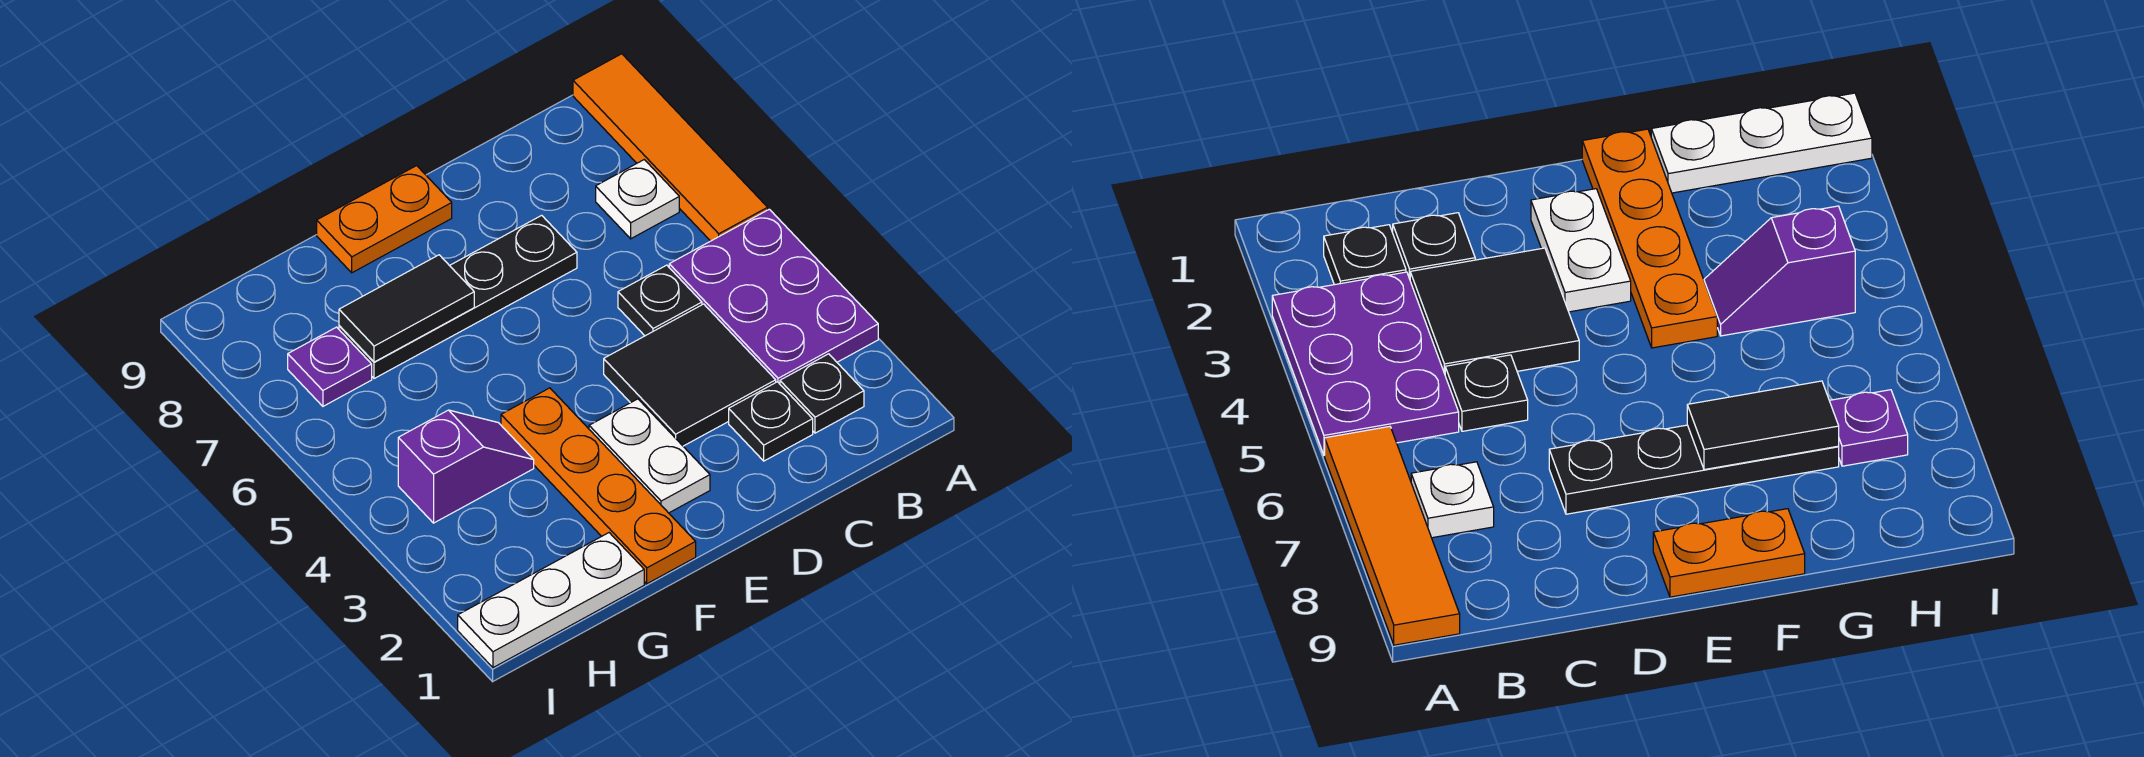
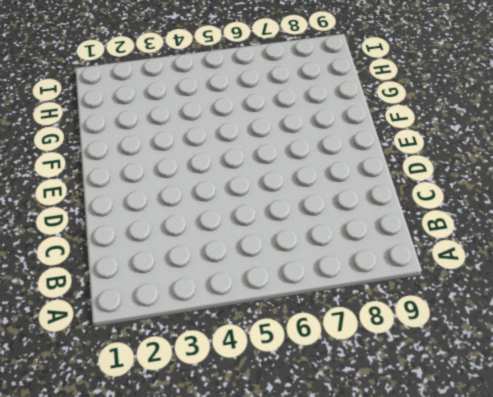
none -> purple plate A3:B5 level 1
none -> orange tile A6:A9 level 1
none -> black plate B2 level 1

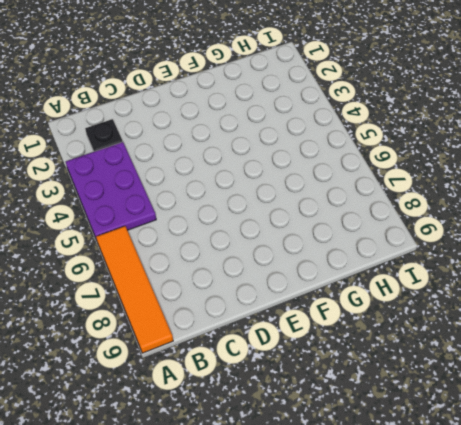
none -> white plate B7 level 1
none -> black plate C2 level 1
none -> black tile C3:D4 level 1

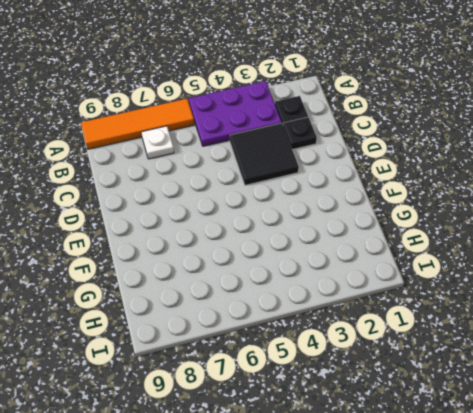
none -> black plate C5 level 1
none -> black plate D7:G7 level 1
none -> white plate E2:E3 level 1

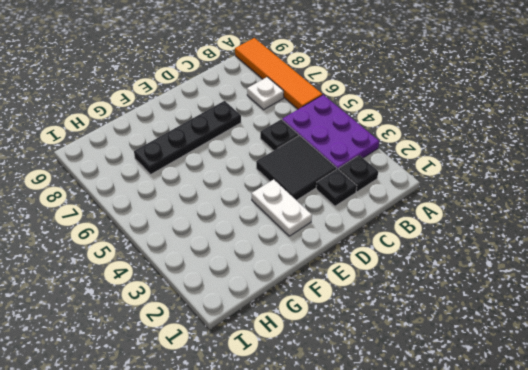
none -> orange plate E9:F9 level 1
none -> orange plate F1:F4 level 1
none -> white plate G1:I1 level 1

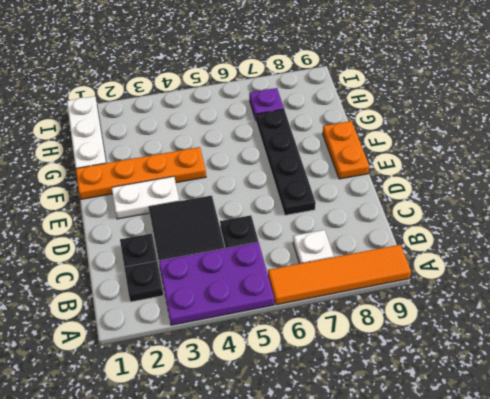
none -> purple slope G4:H4 level 1 top H
none -> black tile F7:G7 level 2

